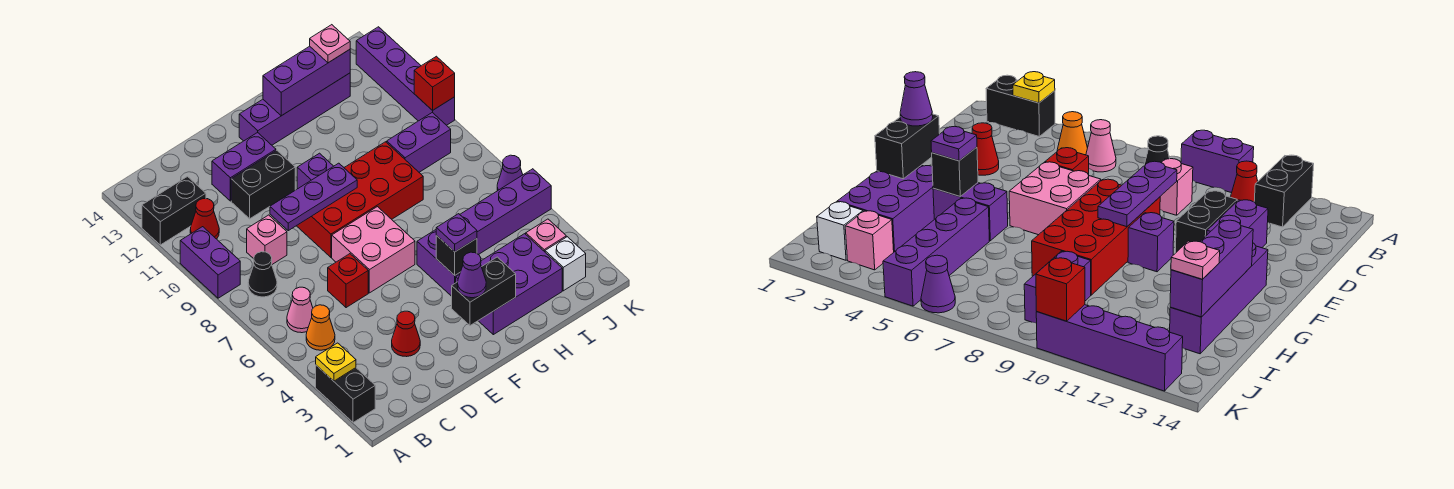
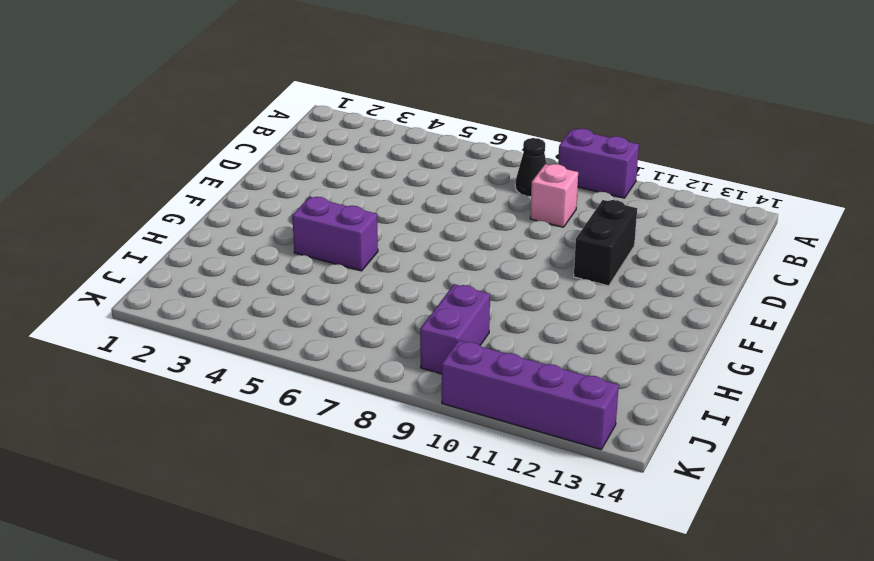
none -> black brick A2:A3 level 1
none -> black brick A12:B12 level 1
none -> orange cone B5 level 1
none -> pink cone B6 level 1

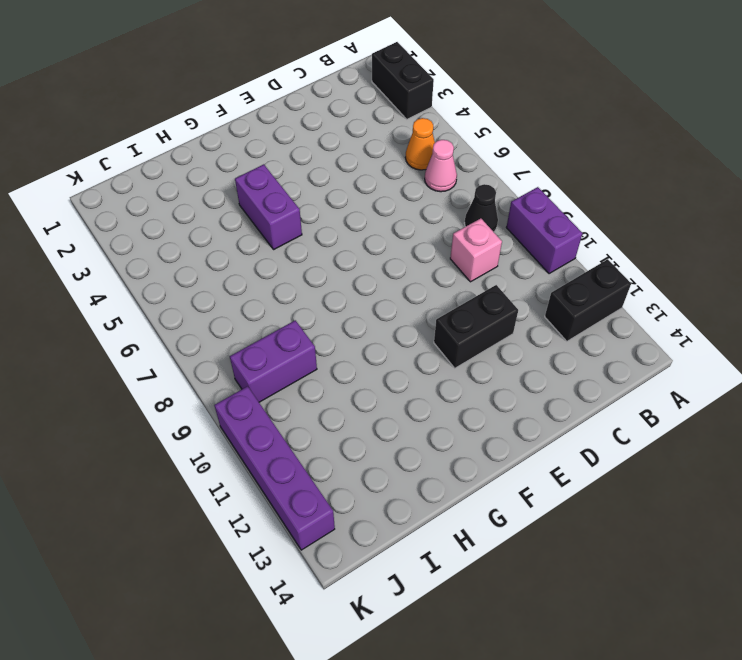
none -> red cone B11 level 1
none -> red cone D3 level 1
none -> red brick D6 level 1
none -> purple brick D12:E12 level 1

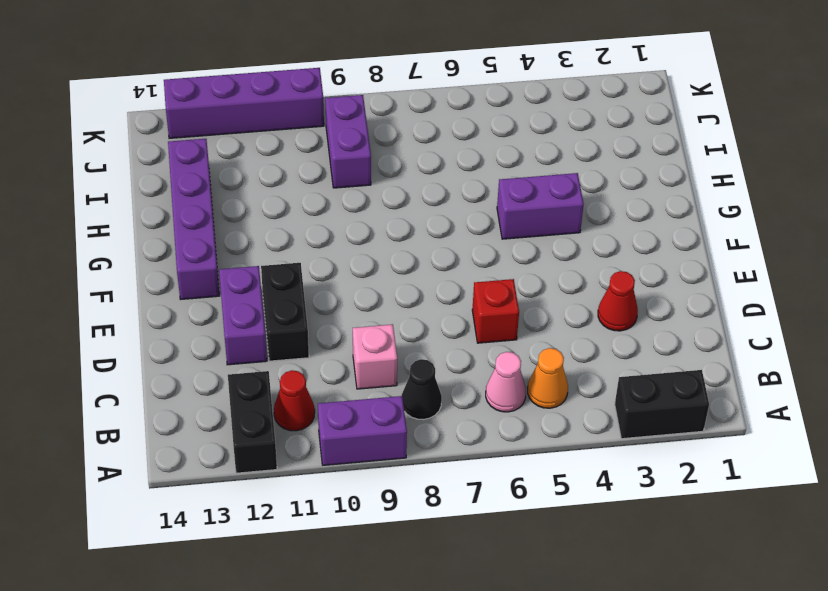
none -> pink brick E6:F7 level 1
none -> red brick E8:H9 level 1
none -> purple brick F10 level 1
none -> purple brick G2:I3 level 1

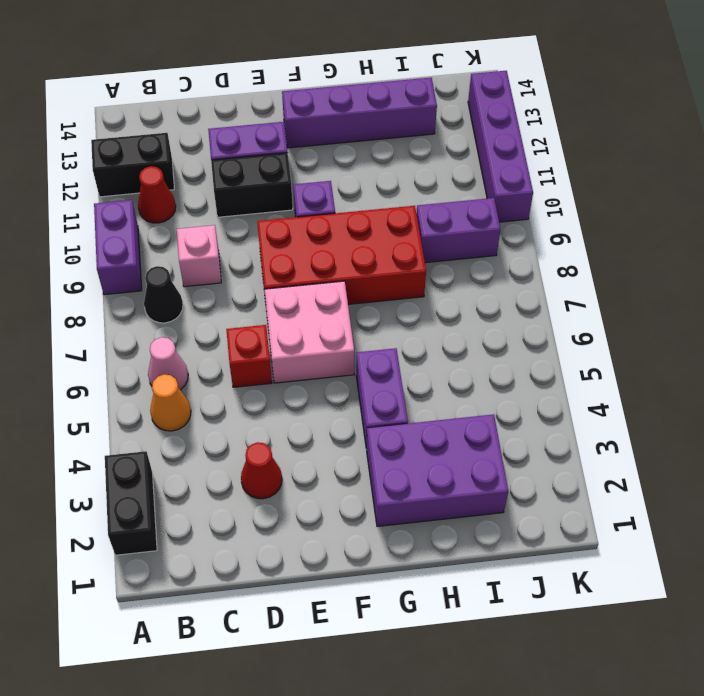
none -> purple brick H5:K5 level 1
none -> white brick J2 level 1
none -> pink brick J3 level 1
none -> purple cone K6 level 1

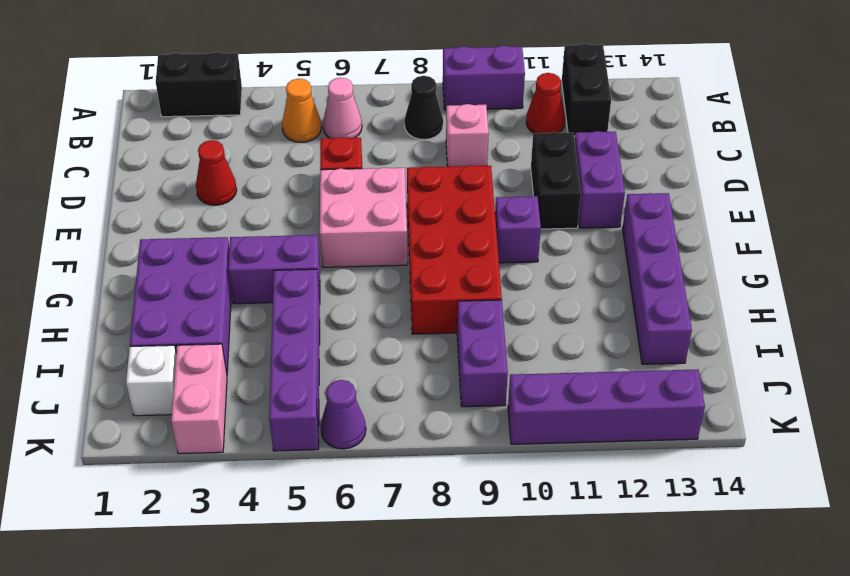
pink brick J3:K3 level 1 -> pink brick J3 level 1
none -> yellow plate A3 level 2
none -> purple plate D9:F9 level 2
none -> black brick F2:G2 level 2
none -> black brick G4 level 2

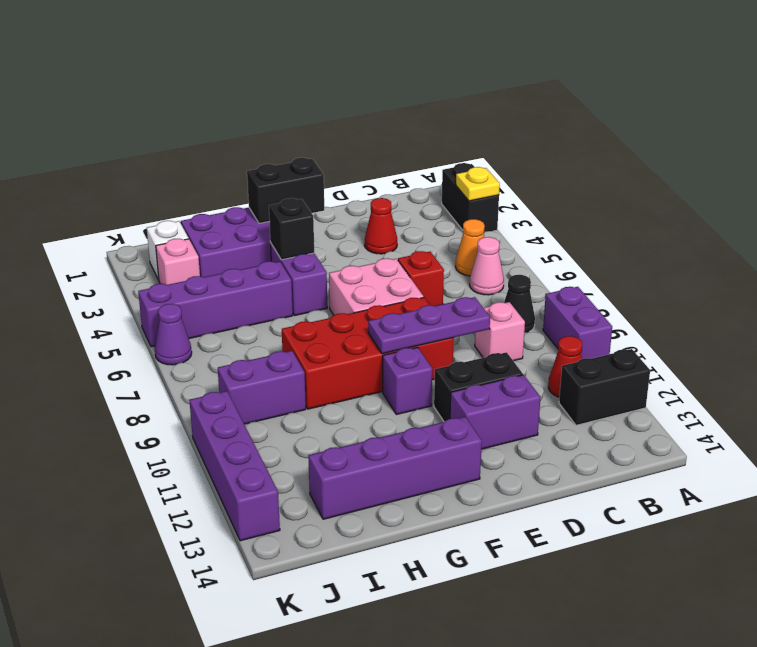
none -> purple brick G13:I13 level 2
none -> red brick K10 level 2
none -> purple cone F2 level 3
none -> purple plate G4 level 3

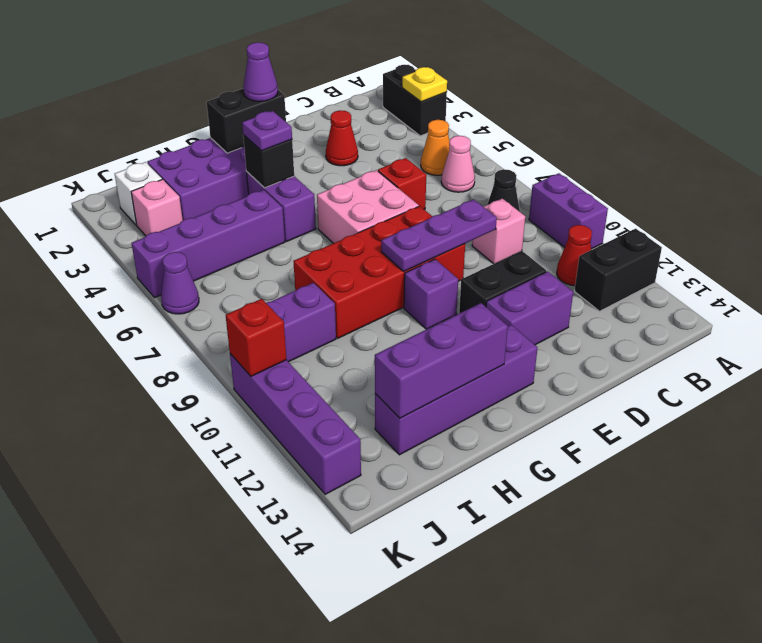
none -> pink plate I13 level 3

